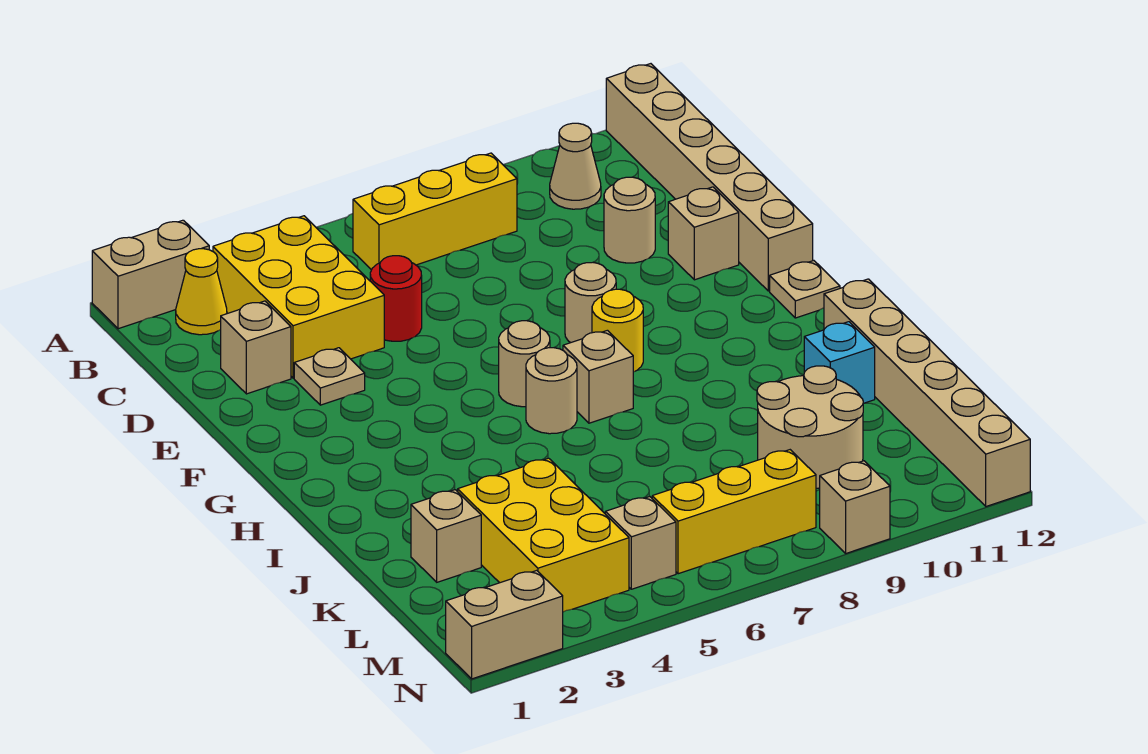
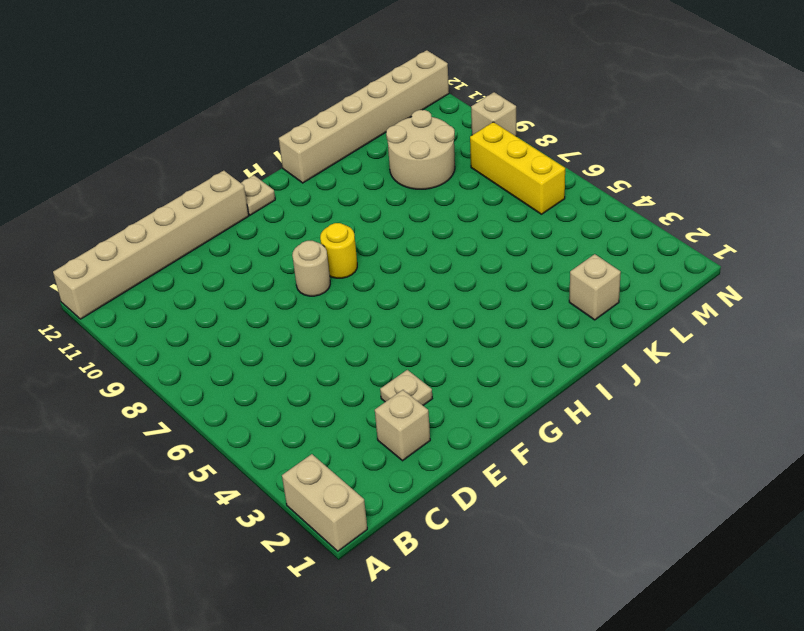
none -> yellow cone B2 level 1
none -> yellow brick B3:D4 level 1
none -> yellow brick B6:B8 level 1

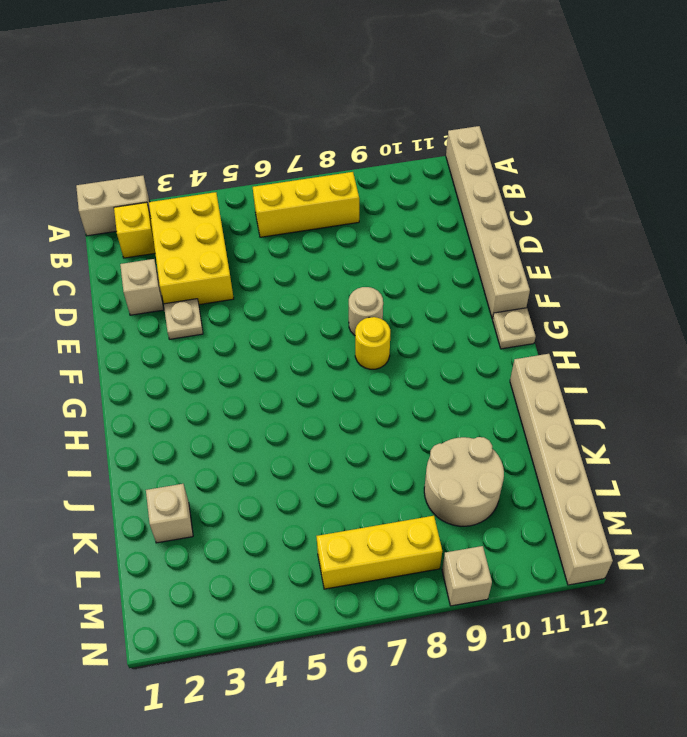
yellow brick B2 level 1 -> yellow cone B2 level 1
none -> tan cone B10 level 1
none -> red round brick D5 level 1
none -> tan round brick D10 level 1

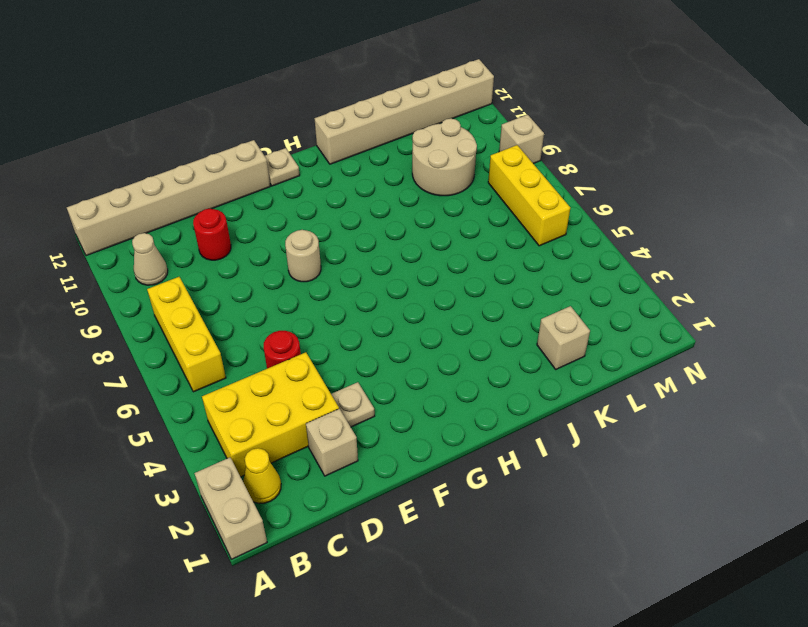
red round brick D10 level 1 -> tan round brick D10 level 1
none -> tan brick E11 level 1
none -> tan round brick G6 level 1
none -> yellow round brick G8 level 1

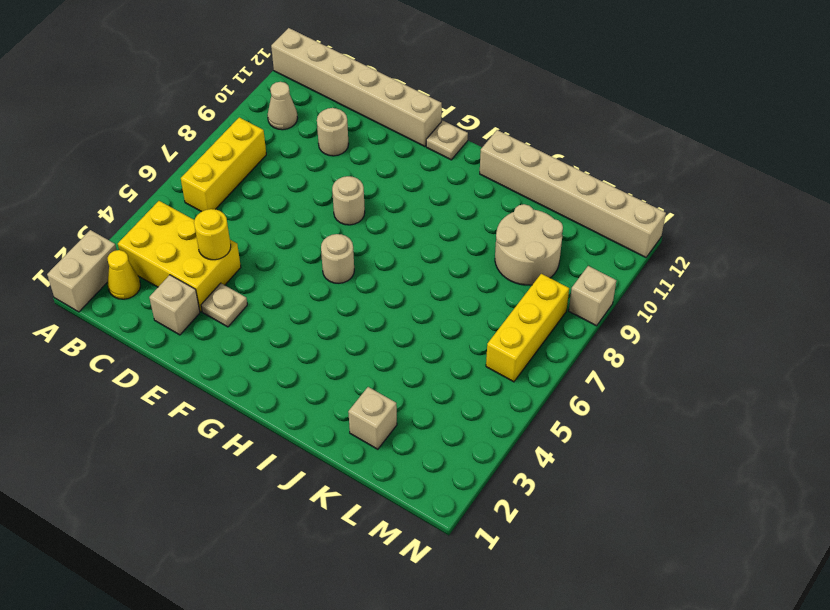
yellow round brick D4 level 2 -> yellow round brick G8 level 1
none -> red round brick D5 level 1
none -> tan brick E11 level 1
none -> tan round brick H6 level 1

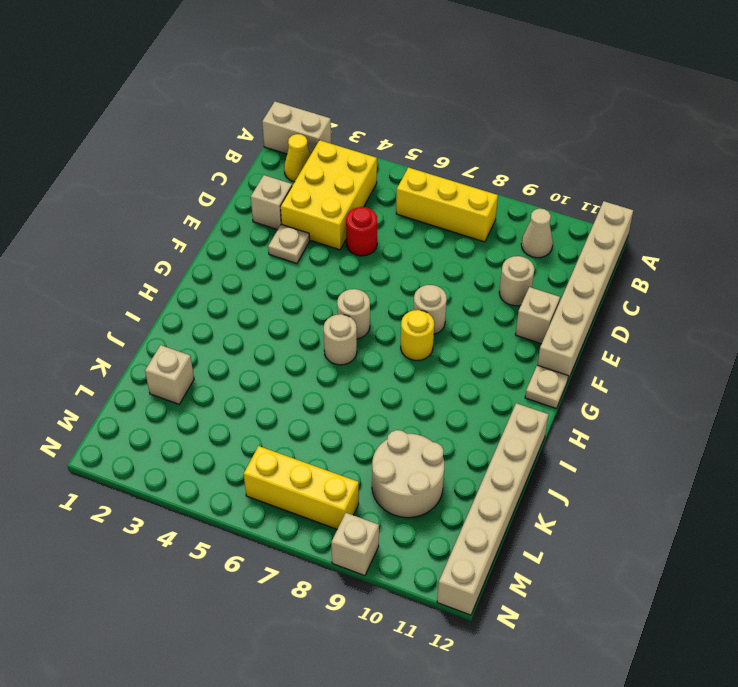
none -> tan brick H7 level 1
none -> cyan brick J11 level 1
none -> yellow brick K3:M4 level 1

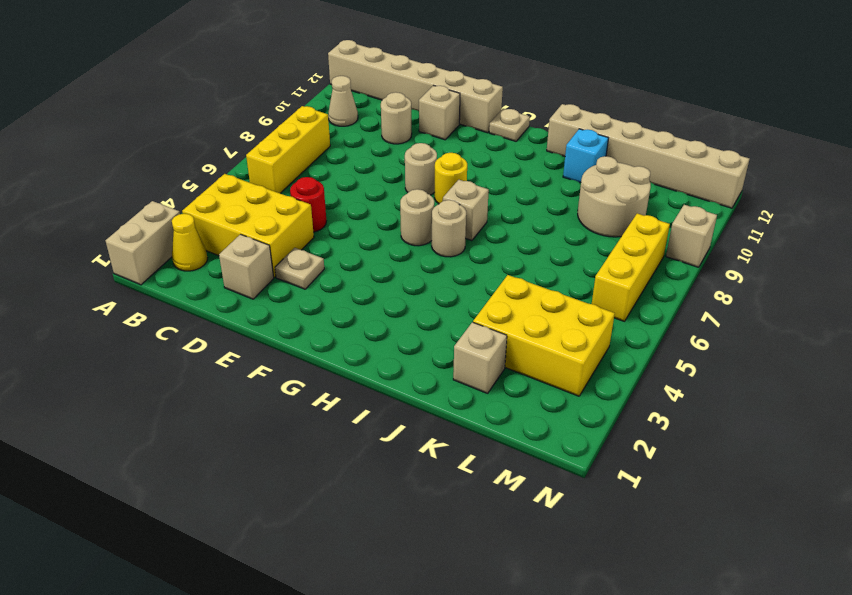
none -> tan brick M5 level 1
none -> tan brick N1:N2 level 1

